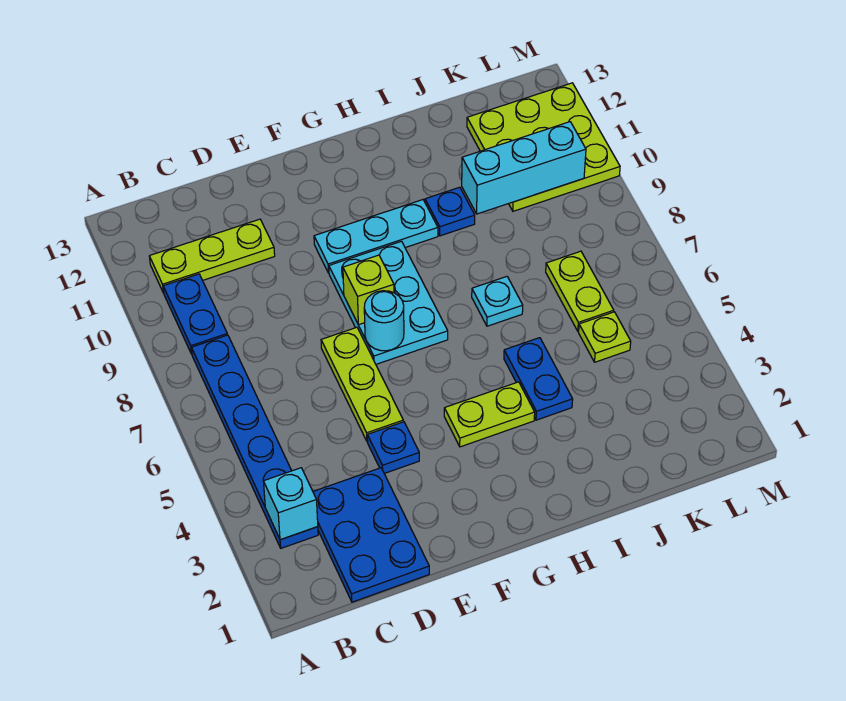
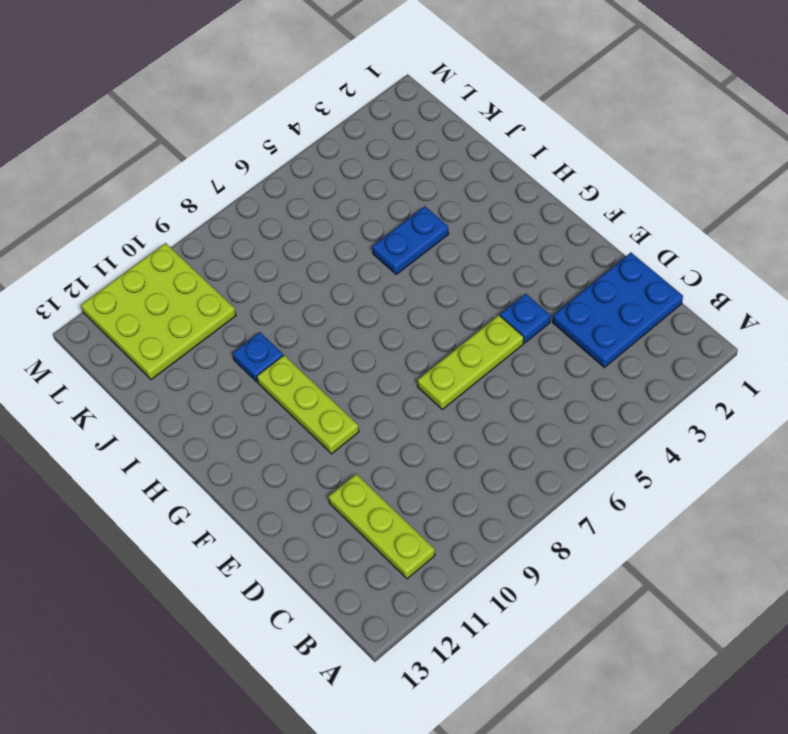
lime plate F10:H10 level 1 -> cyan plate F10:H10 level 1
none -> blue plate B3:B8 level 1
none -> blue plate B9:B10 level 1
none -> cyan plate F7:G9 level 1

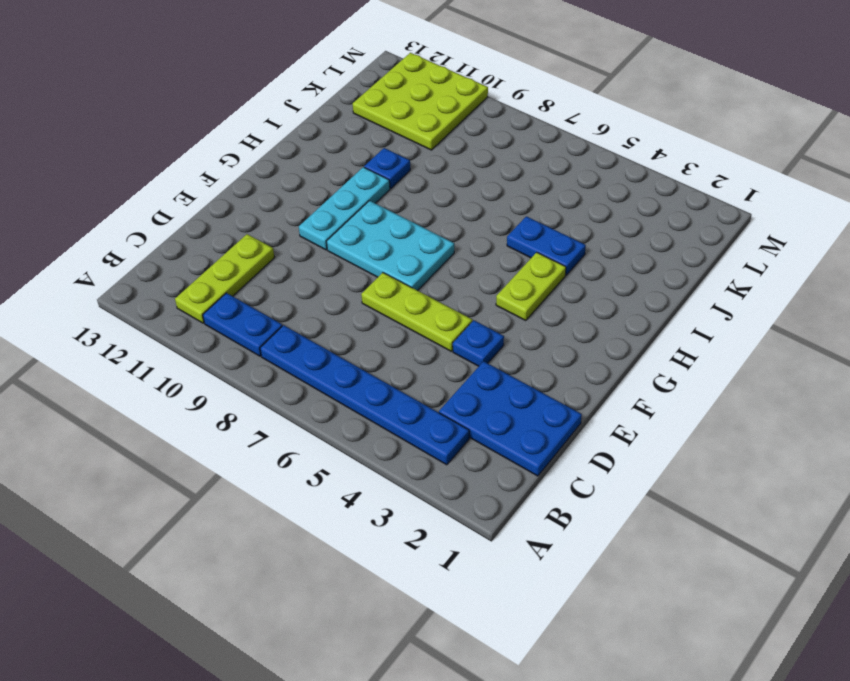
none -> cyan plate I7 level 1
none -> lime plate K5 level 1
none -> lime plate K6:K7 level 1

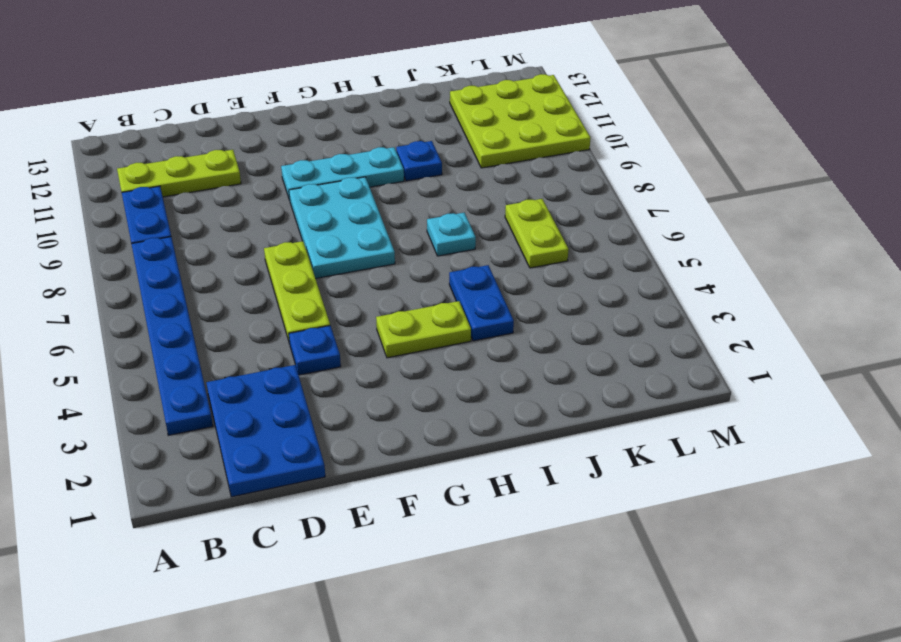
none -> lime plate K5 level 1
none -> cyan brick B3 level 2
none -> cyan round brick F7 level 2

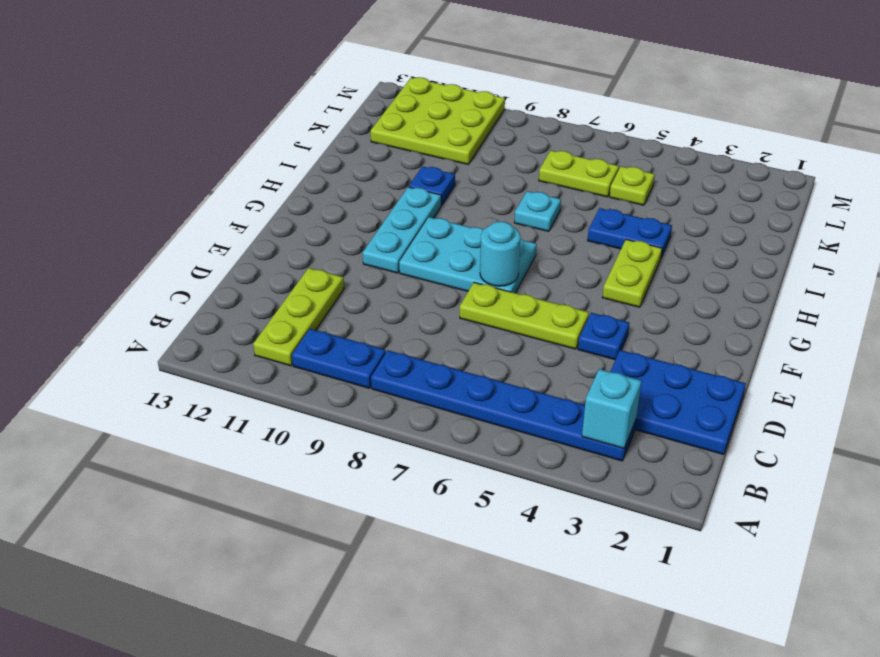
none -> lime brick F8 level 2
none -> cyan brick J10:L10 level 2

